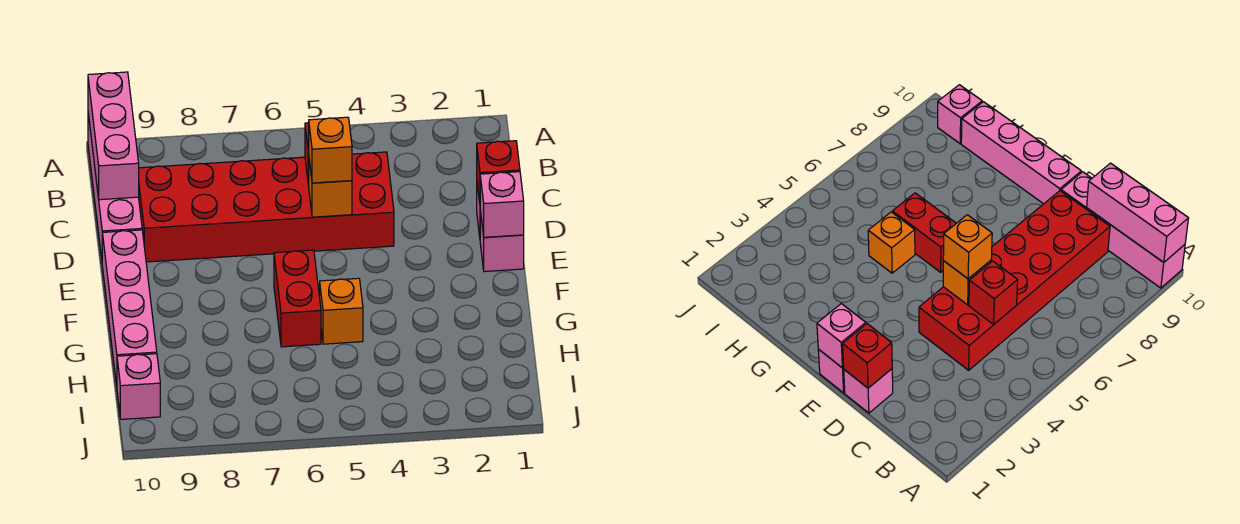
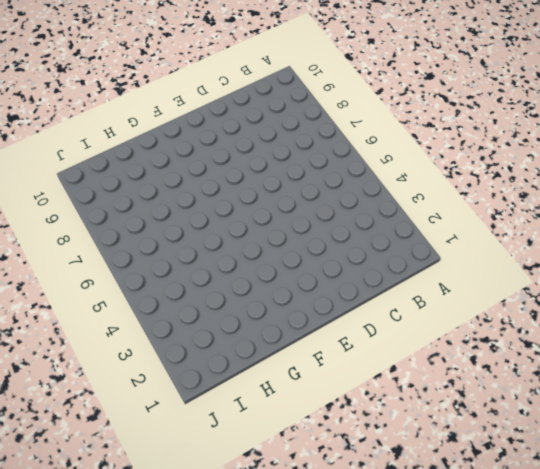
none -> pink brick A10:D10 level 1
none -> red brick C4:D9 level 1
none -> pink brick D1 level 1

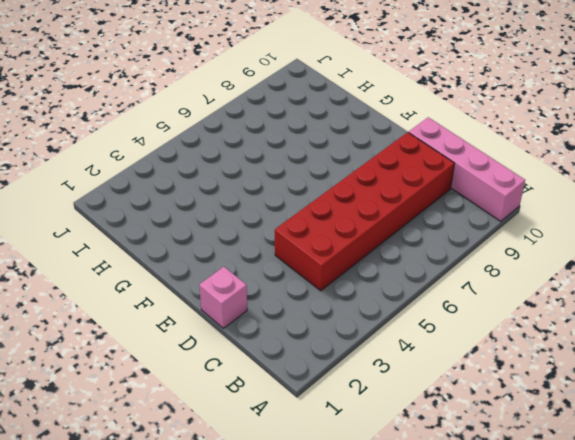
none -> pink brick E1 level 1
none -> pink brick E10:H10 level 1
none -> red brick F6:G6 level 1

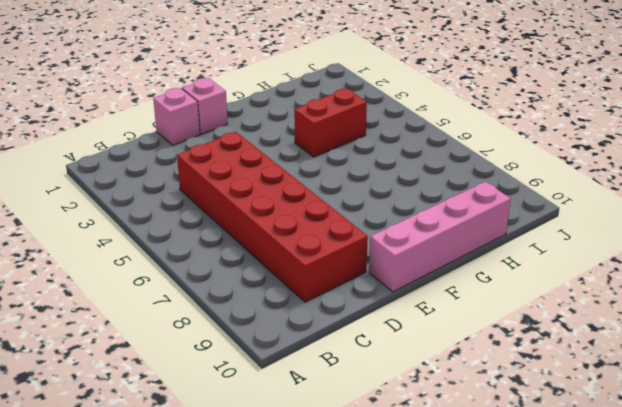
red brick G4:H4 level 1 -> red brick F6:G6 level 1
none -> pink brick A10:D10 level 1
none -> orange brick G5 level 1
none -> pink brick I10 level 1

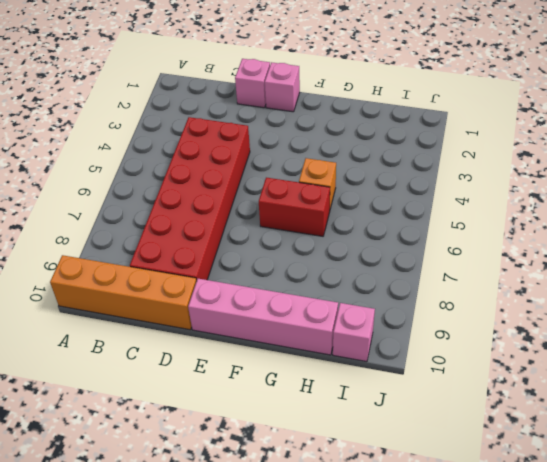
orange brick A10:D10 level 1 -> pink brick A10:D10 level 1
none -> pink brick A10:C10 level 2
none -> red brick C5 level 2
none -> red brick D1 level 2

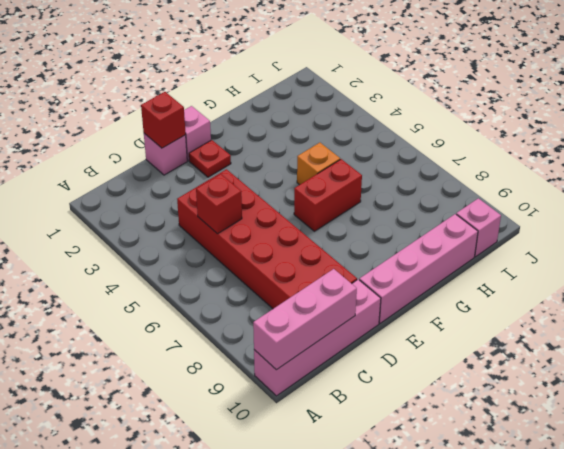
red plate E2 level 1 -> none
none -> orange brick D5 level 2
none -> pink brick E1 level 2
none -> orange brick D5 level 3

